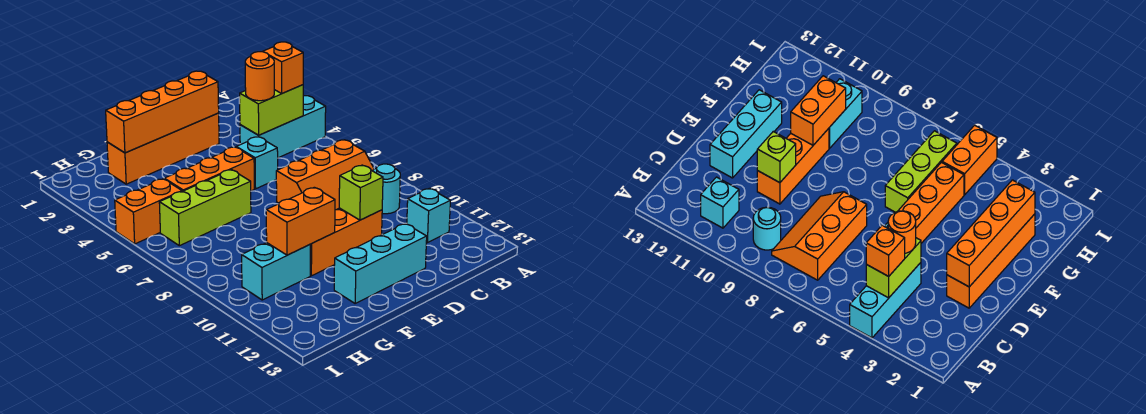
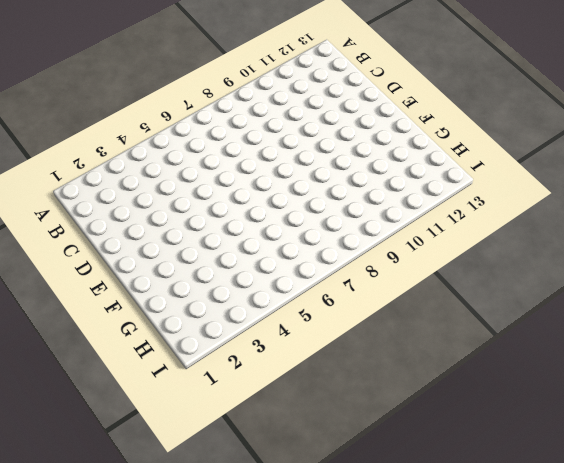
none -> cyan brick A4:C4 level 1
none -> orange slope B7:D8 level 1 top 7
none -> cyan round brick B9 level 1

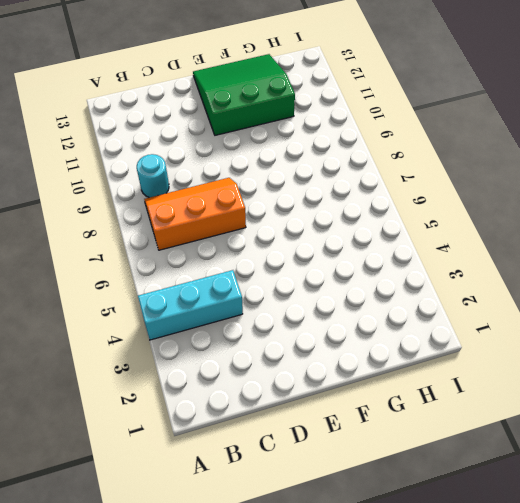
green slope E11:G13 level 1 top 11 -> cyan brick D12:F12 level 1
none -> cyan brick B11 level 1
none -> orange brick D2:G2 level 1
none -> cyan brick D5 level 1

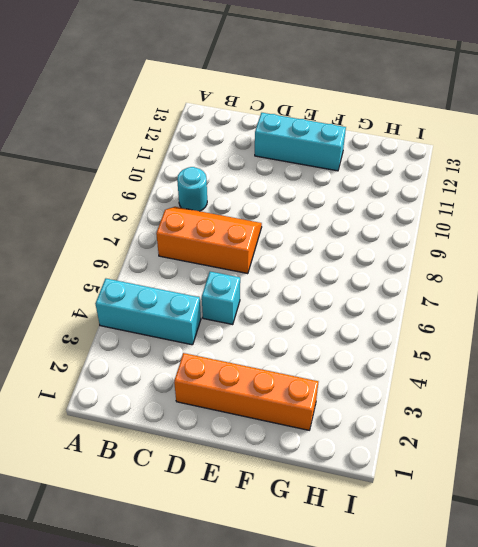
none -> cyan brick B11 level 1
none -> orange brick D10:F10 level 1
none -> orange brick E5:G5 level 1

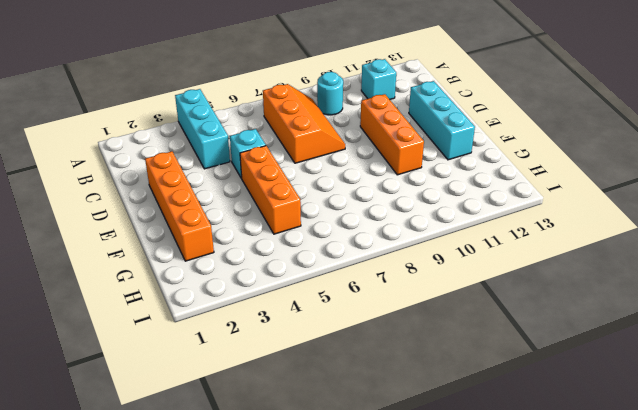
none -> lime brick F6:H6 level 1
none -> cyan brick G10:H10 level 1
none -> orange brick H5:I5 level 1

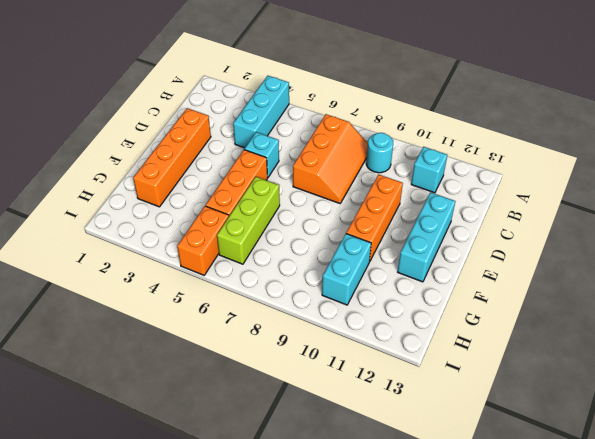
none -> lime brick B4:C4 level 2
none -> orange brick D2:G2 level 2
none -> lime brick D10 level 2

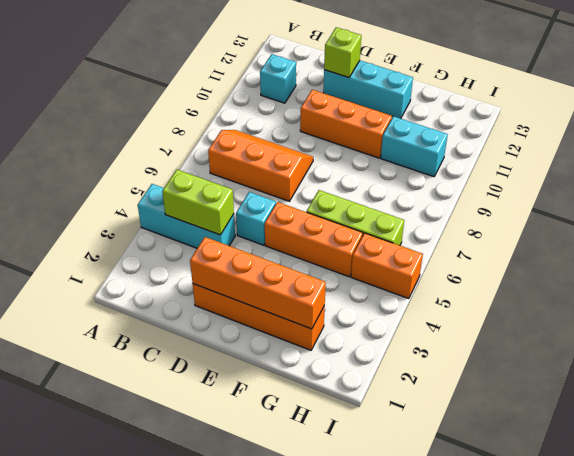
lime brick D12 level 2 -> lime brick D10 level 2
none -> cyan round brick B9 level 1
none -> orange brick F10:G10 level 2
none -> orange brick B4 level 3

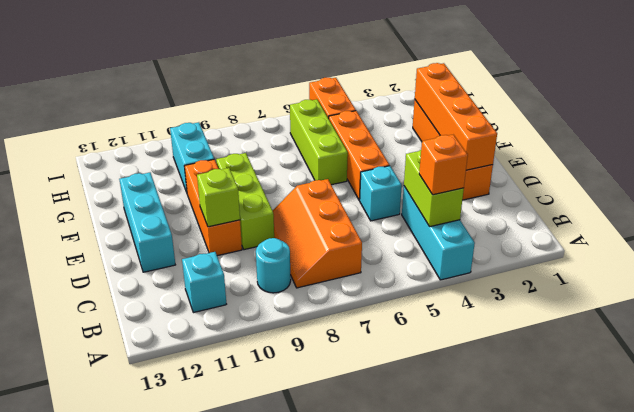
lime brick D9:F9 level 1 -> none
none -> orange brick F10:G10 level 2
none -> orange round brick C4 level 3

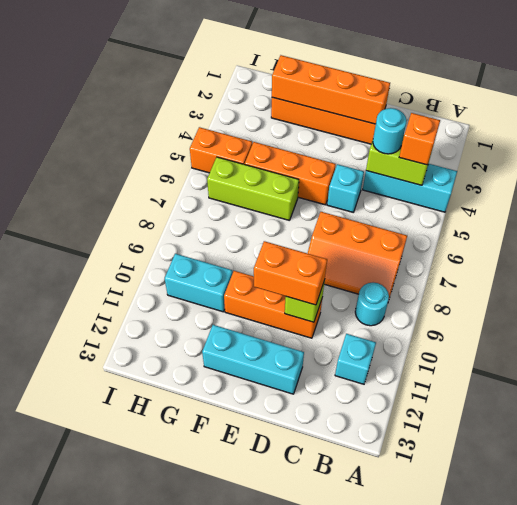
cyan round brick C4 level 3 -> orange round brick C4 level 3
orange brick D10:E10 level 3 -> orange brick F10:G10 level 2

